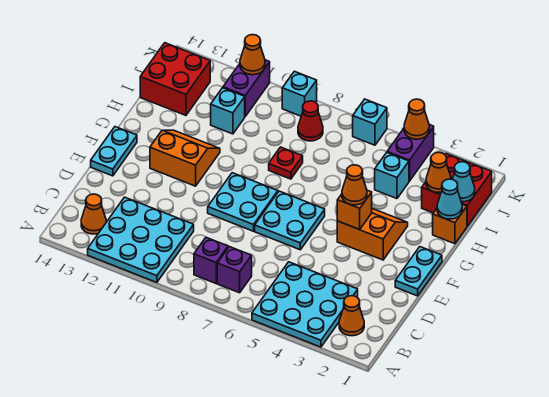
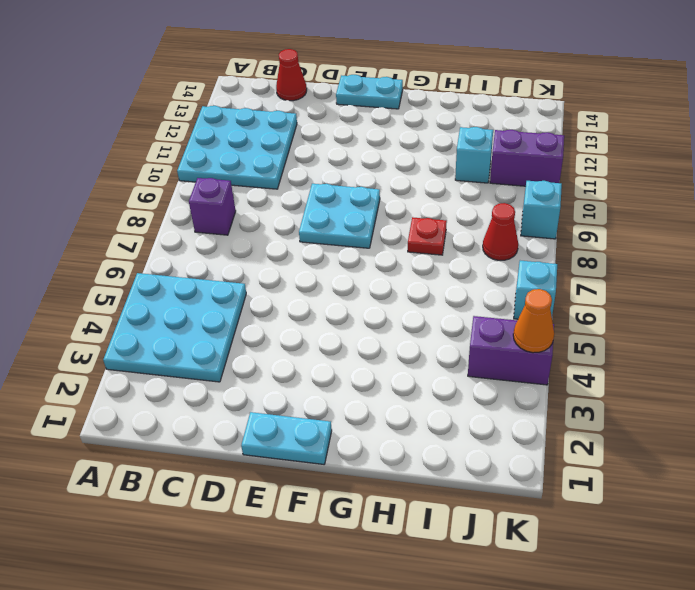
red cone C14 level 1 -> none
none -> orange cone B2 level 1
none -> purple brick B7 level 1
none -> orange cone B13 level 1
none -> cyan plate E6:F7 level 1

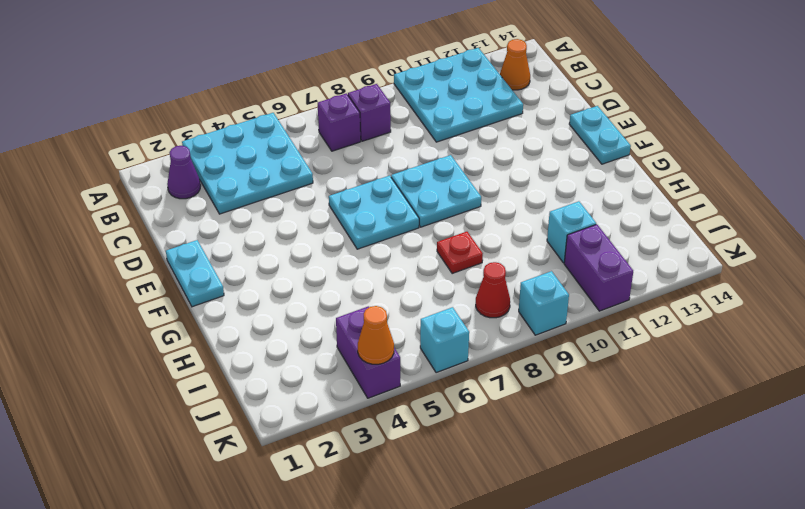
purple cone B2 level 1 -> orange cone B2 level 1
none -> orange slope F3:G4 level 1 top F
none -> orange slope F11:G12 level 1 top F
none -> orange brick H1 level 1
none -> red brick I1:J2 level 1

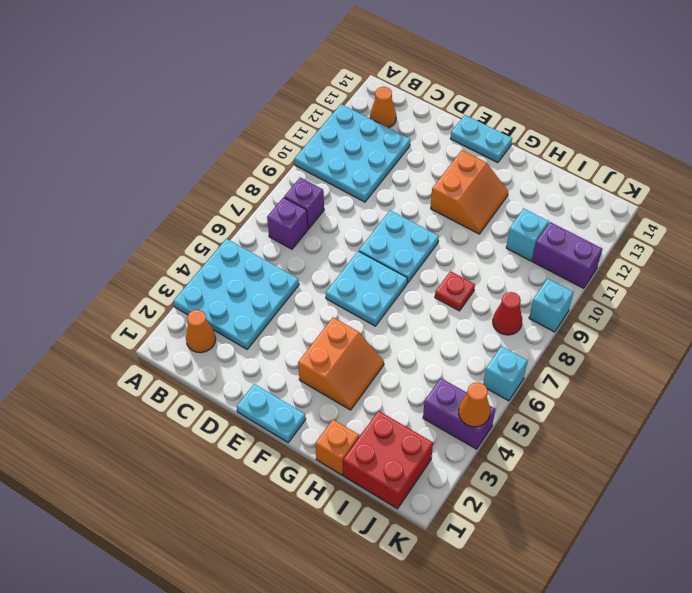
none -> cyan brick I4 level 1
none -> red brick I13:J14 level 1
none -> orange brick F4 level 2
none -> cyan cone H1 level 2

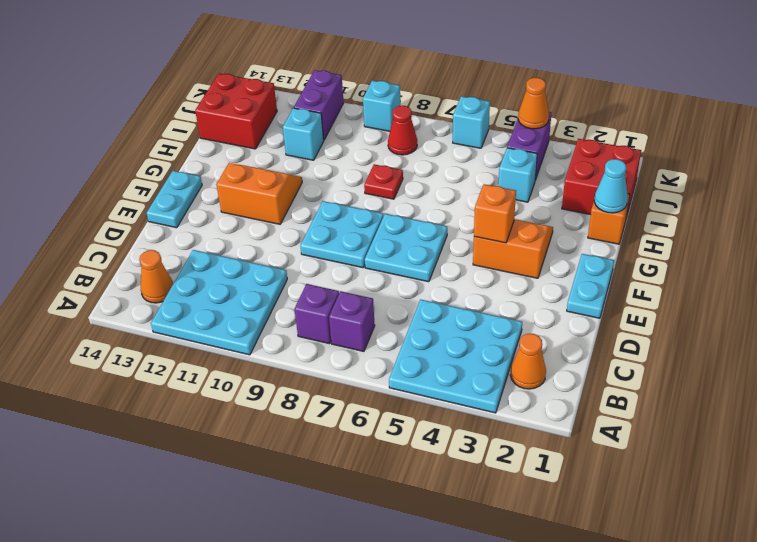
none -> cyan cone I1 level 2
none -> orange cone I2 level 2
none -> orange cone K11 level 2
none -> orange cone F4 level 3

